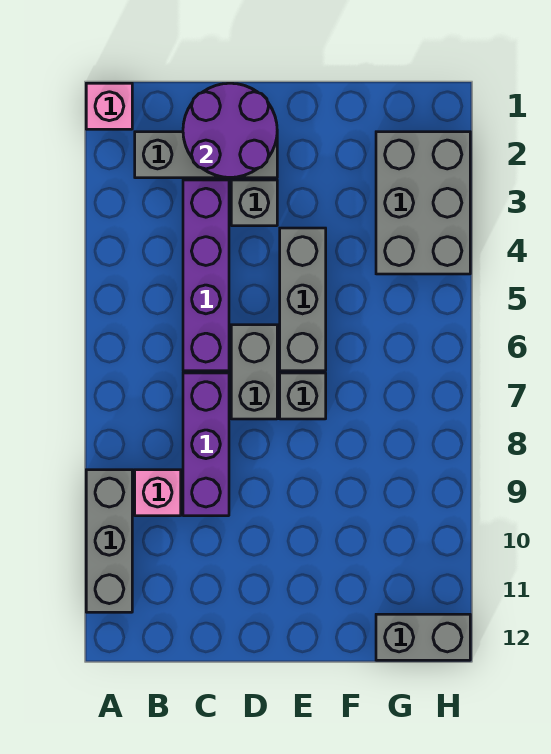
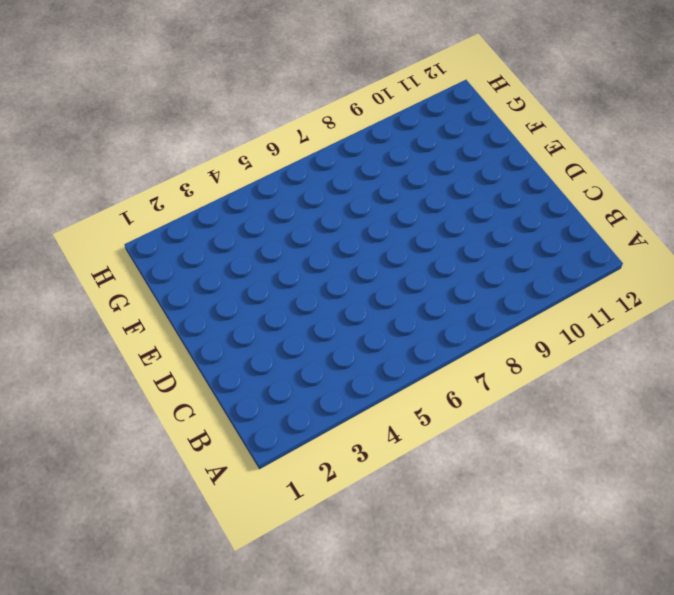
none -> pink brick A1 level 1
none -> grey brick A9:A11 level 1
none -> grey brick B2:D2 level 1

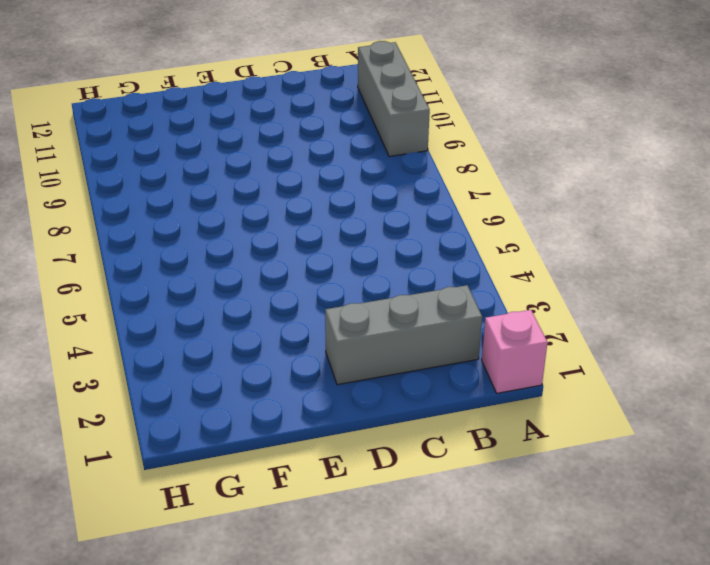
none -> pink brick B9 level 1
none -> purple brick C3:C6 level 1
none -> purple brick C7:C9 level 1

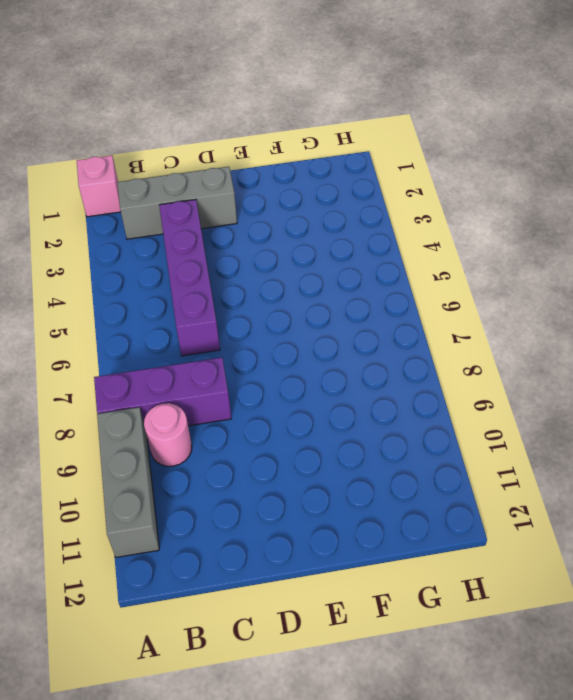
purple brick A8:C8 level 1 -> purple brick C7:C9 level 1
pink round brick B9 level 1 -> pink brick B9 level 1
none -> grey brick D3 level 1
none -> grey brick D6:D7 level 1
none -> grey brick E4:E6 level 1

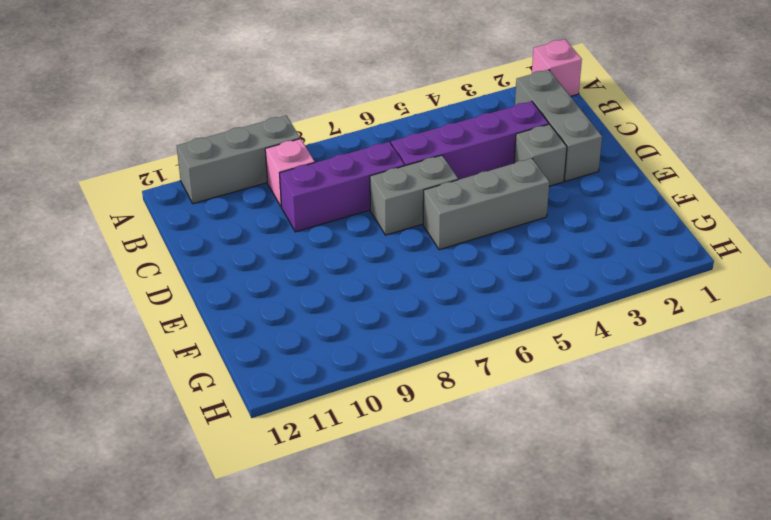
none -> grey brick E7 level 1
none -> grey brick G2:H4 level 1
none -> grey brick G12:H12 level 1

